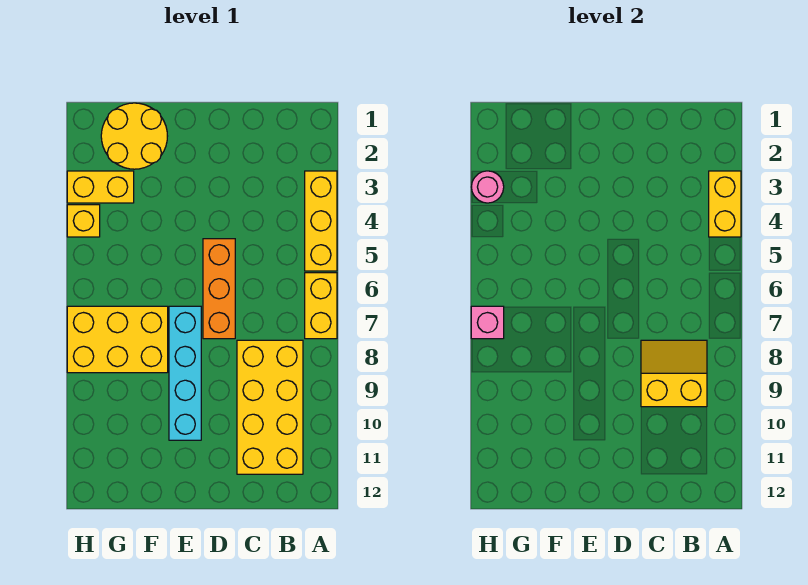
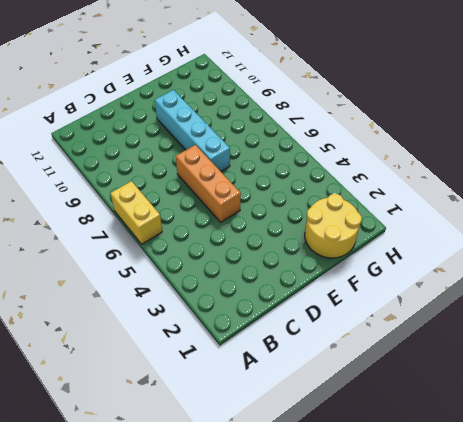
none -> yellow brick A3:A5 level 1
none -> yellow brick B8:C11 level 1
none -> yellow brick F7:H8 level 1

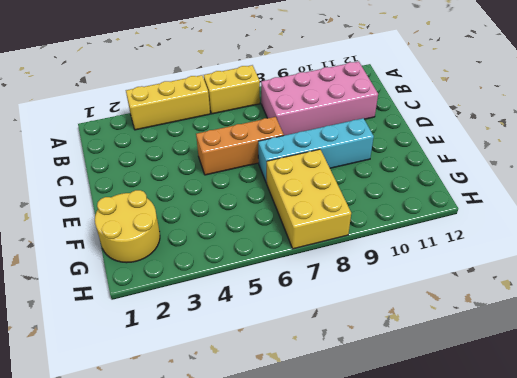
pink brick B8:C11 level 1 -> yellow brick B8:C11 level 1
none -> yellow brick G3:H3 level 1
none -> yellow brick H4 level 1
none -> yellow brick A3:A4 level 2

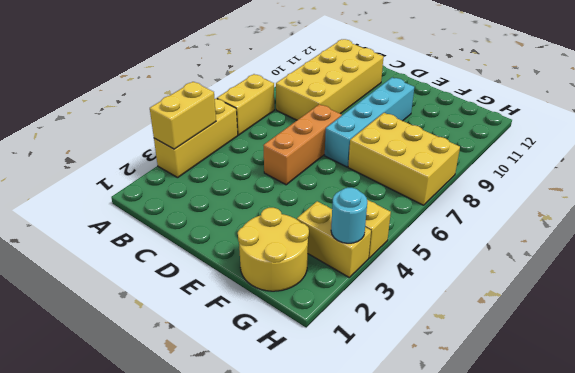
cyan round brick H3 level 2 -> pink round brick H3 level 2
none -> yellow slope B8:C9 level 2 top 9
none -> pink brick H7 level 2

